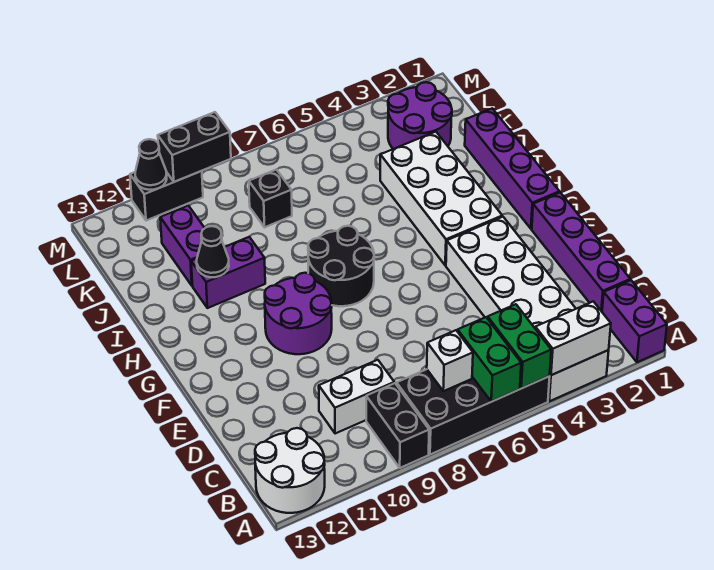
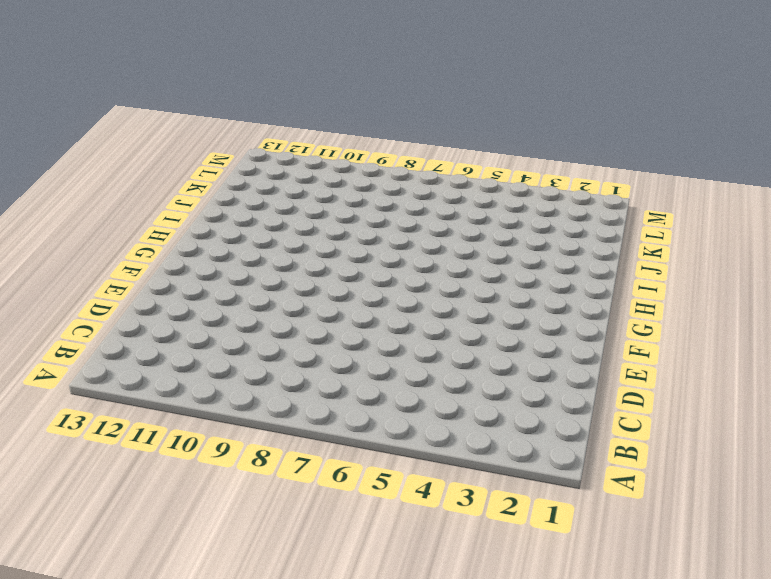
none -> purple brick A1:B1 level 1
none -> white brick A3:F4 level 1
none -> black brick A5:B8 level 1

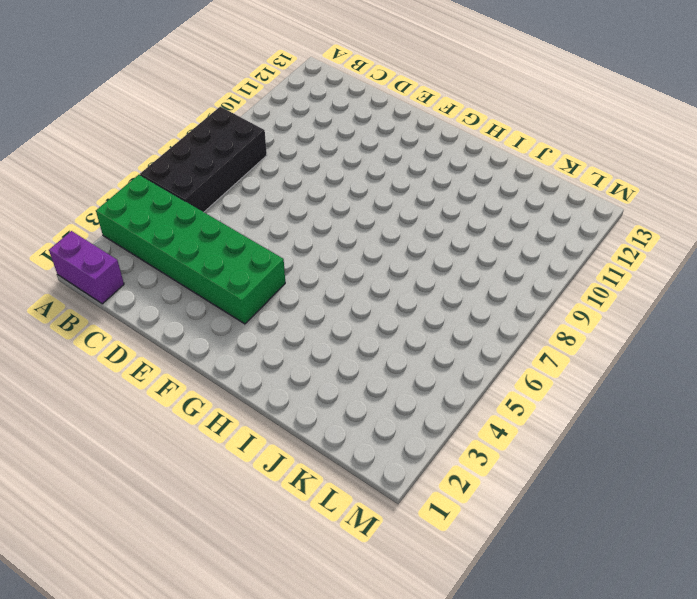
green brick A3:F4 level 1 -> white brick A3:F4 level 1
none -> black brick A9:B9 level 1
none -> white round brick A12:B13 level 1
none -> purple brick C1:F1 level 1

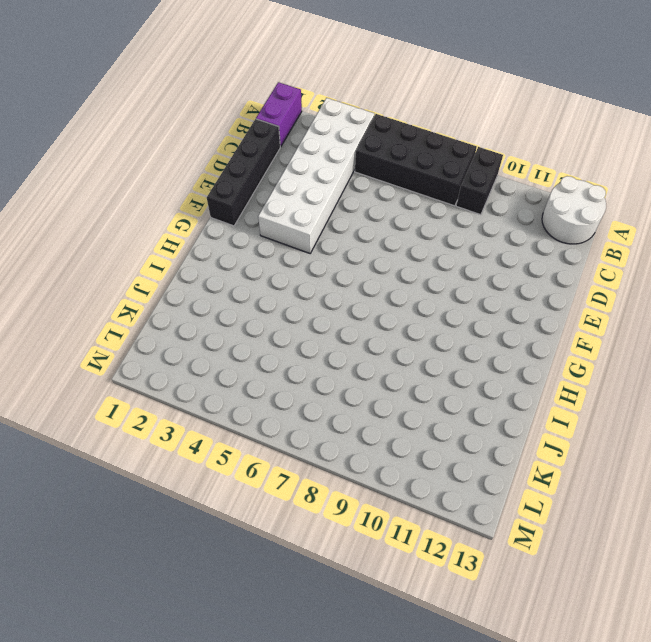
black brick C1:F1 level 1 -> purple brick C1:F1 level 1
none -> white brick C9:C10 level 1
none -> purple round brick F9:G10 level 1
none -> purple brick G1:J1 level 1

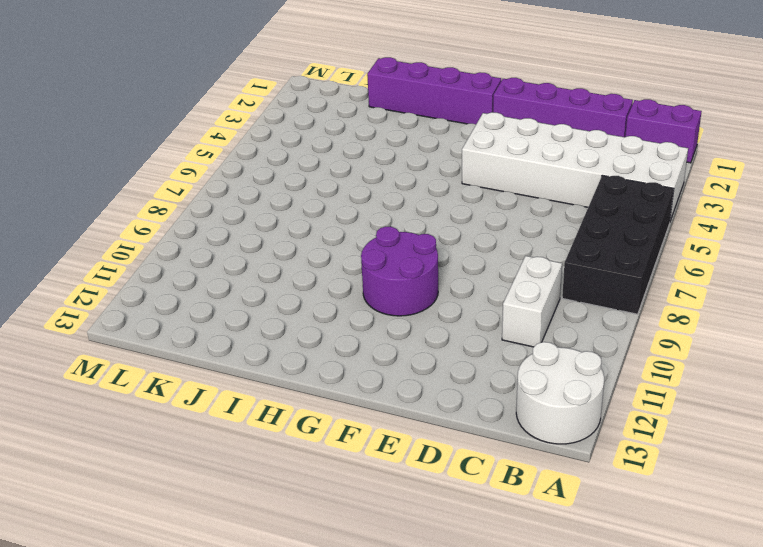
none -> black brick A9:B9 level 1
none -> white brick G3:J4 level 1
none -> black round brick G7:H8 level 1

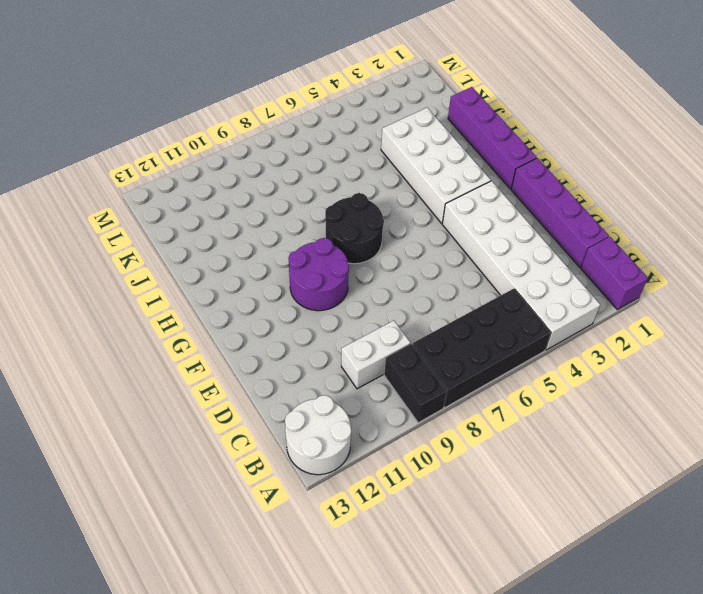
none -> purple brick I10:I11 level 1
none -> purple brick J11:K11 level 1
none -> purple round brick K2:L3 level 1

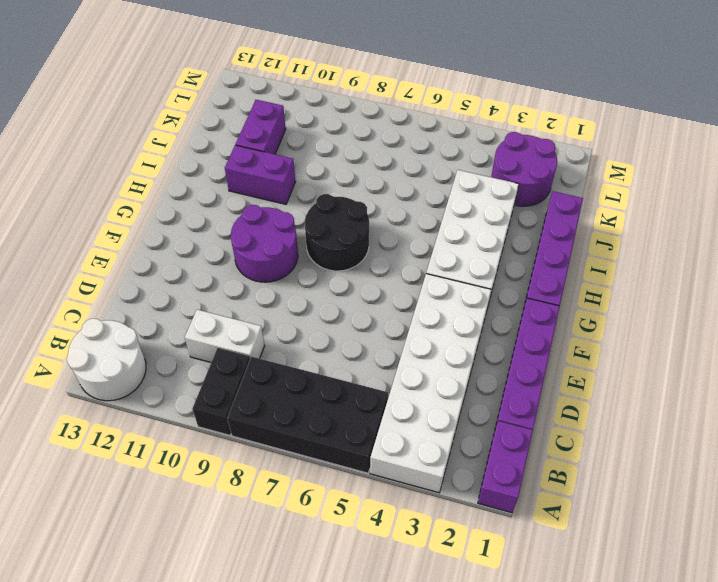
none -> black brick K8 level 1
none -> black brick M10:M11 level 1
none -> white brick A3:A4 level 2

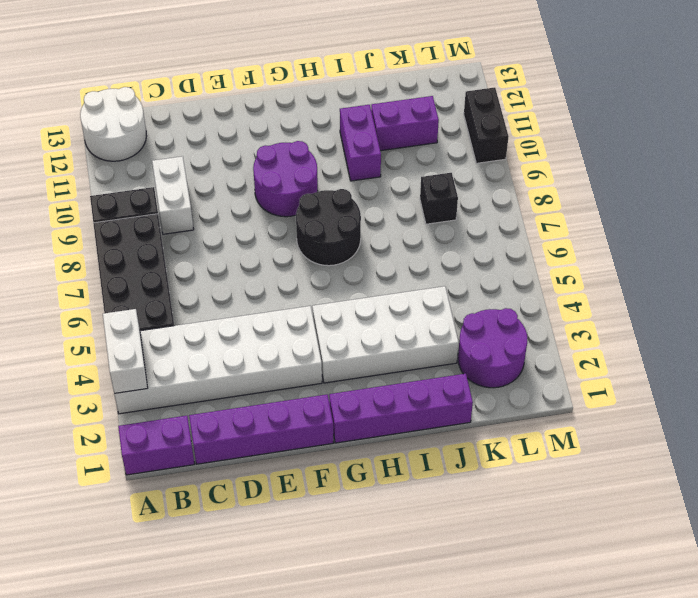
none -> green brick A5:B5 level 2
none -> green brick A6:B6 level 2
none -> white brick B7 level 2

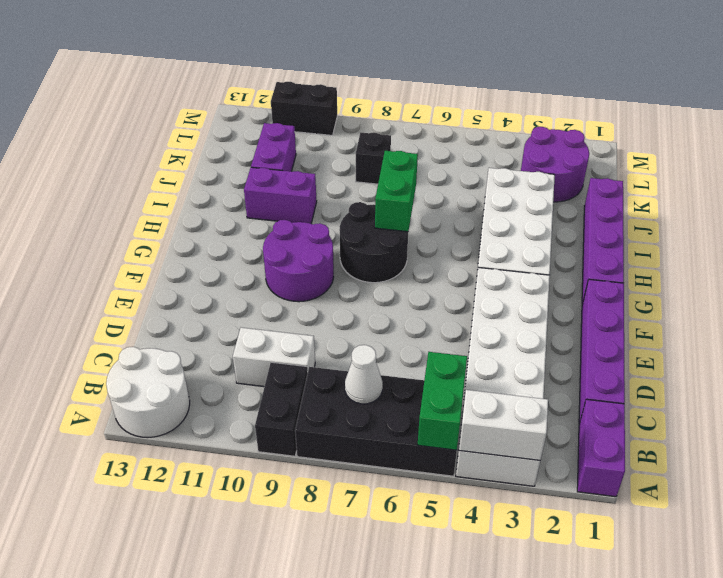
white cone B7 level 2 -> white brick B7 level 2
green brick H7:I7 level 2 -> green brick A6:B6 level 2
none -> black cone I11 level 2
none -> black brick M9:M10 level 2
none -> black cone M11 level 2

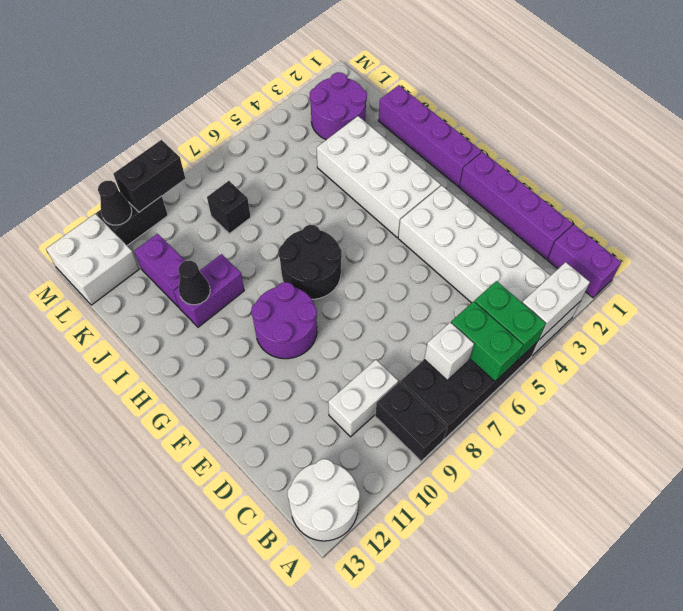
white brick L12:M13 level 1 -> none

